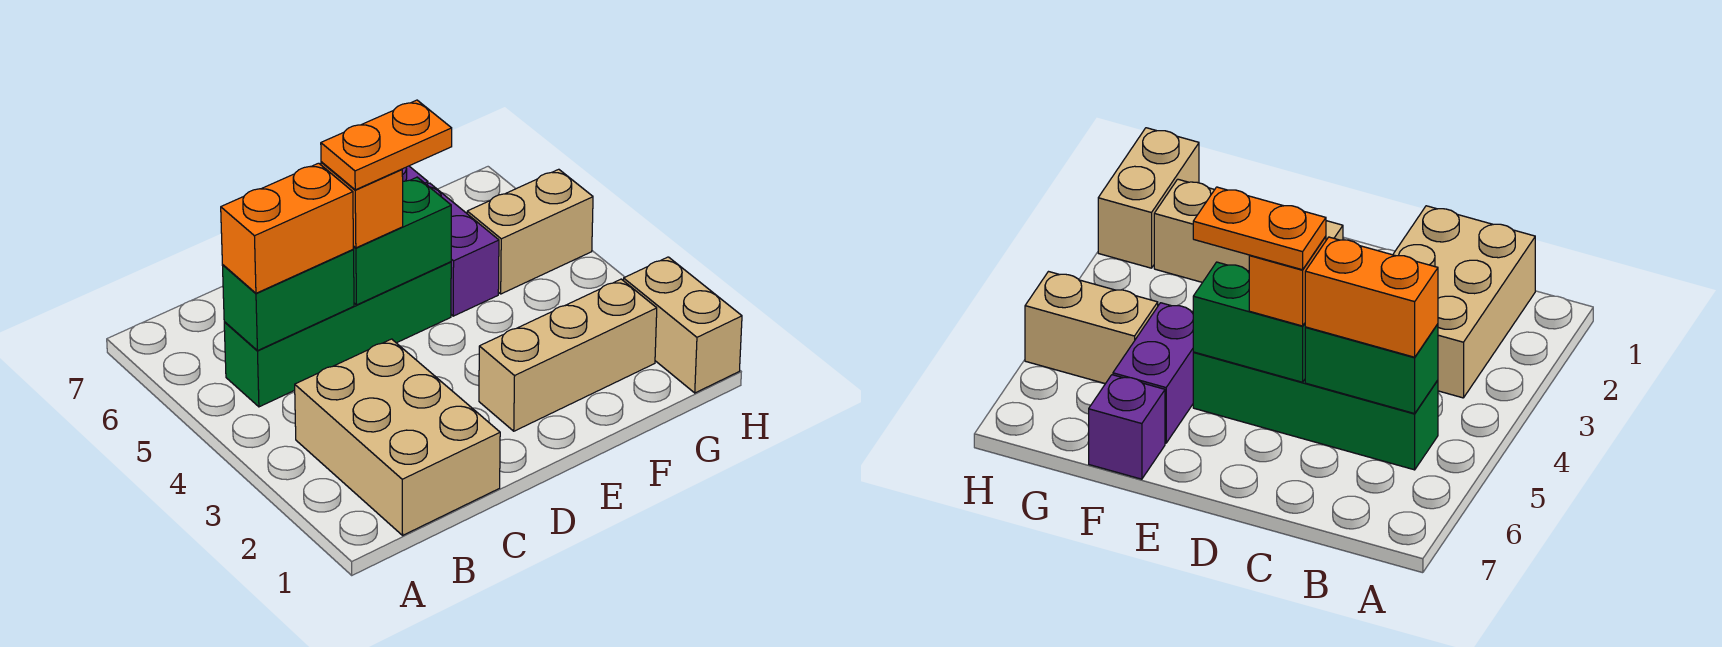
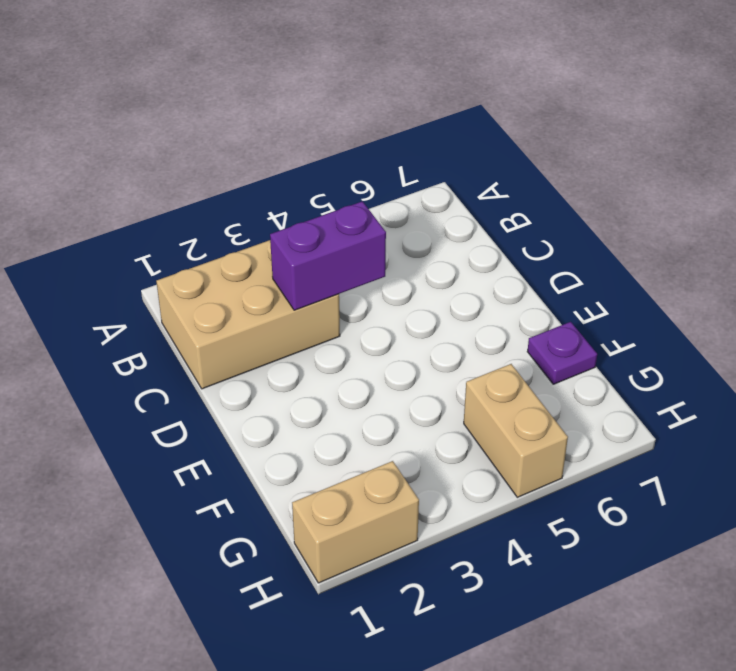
purple brick C3:C4 level 2 -> purple brick F5:F6 level 1
purple plate F7 level 1 -> purple brick F7 level 1
none -> green brick B5:E5 level 1
none -> tan brick E2:G2 level 1
none -> green brick B5:C5 level 2

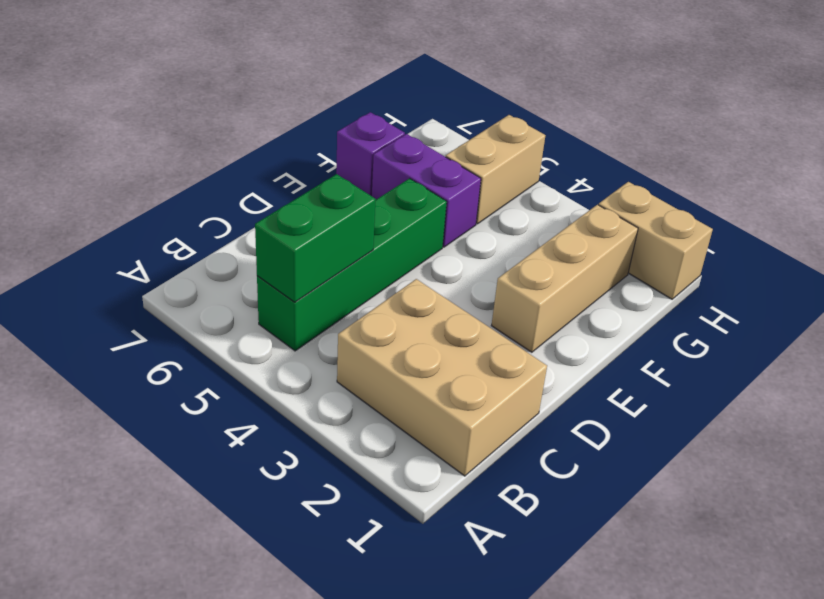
none -> green brick D5:E5 level 2
none -> orange brick B5:C5 level 3
none -> orange brick D5 level 3

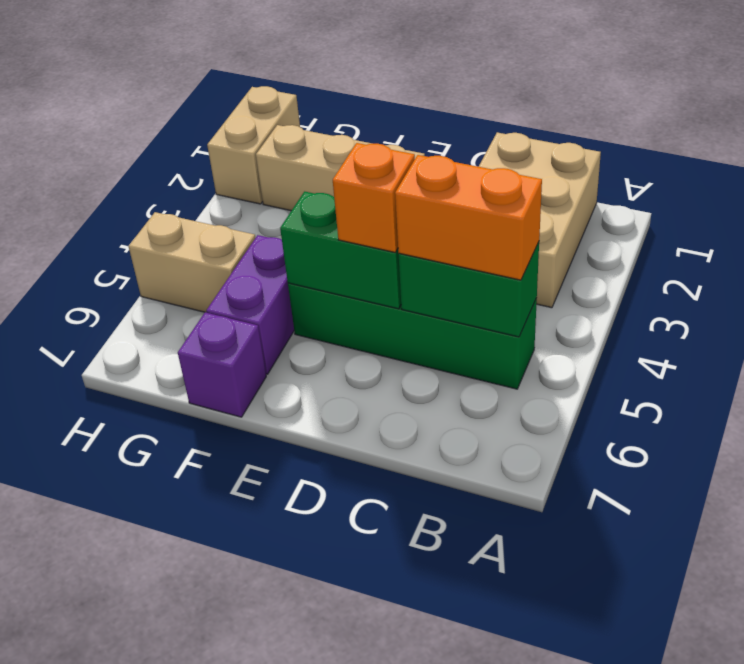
none -> orange plate D5:E5 level 4

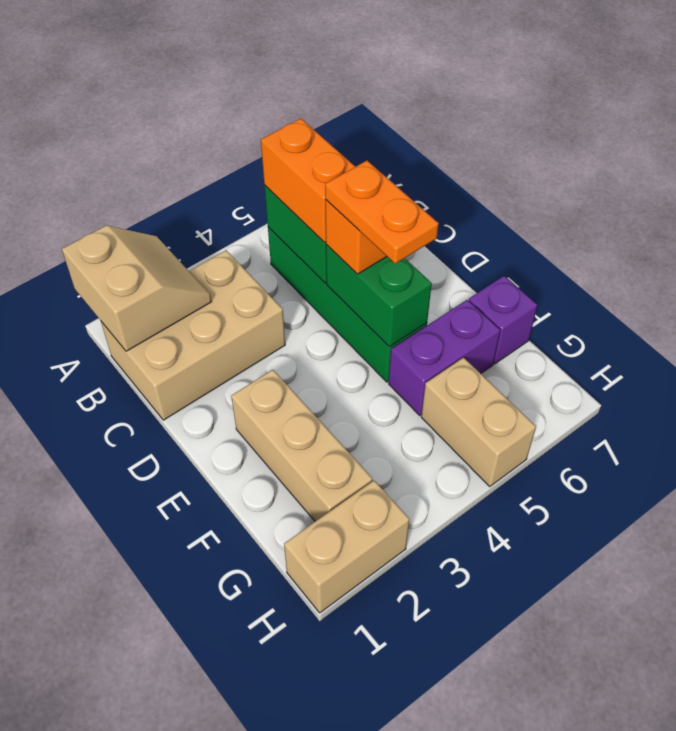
tan slope A1:B2 level 2 top 1 -> none

